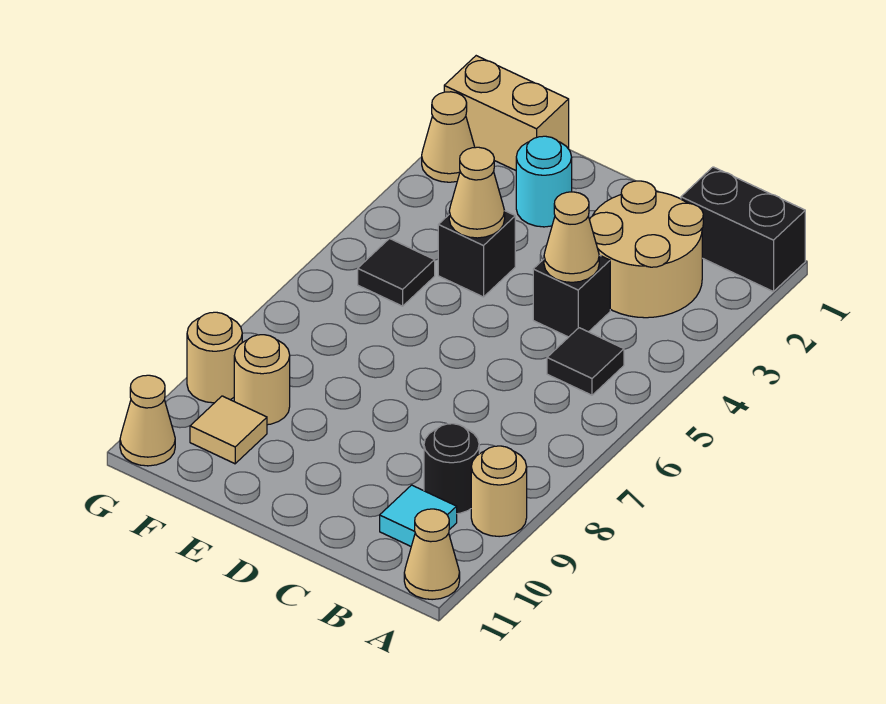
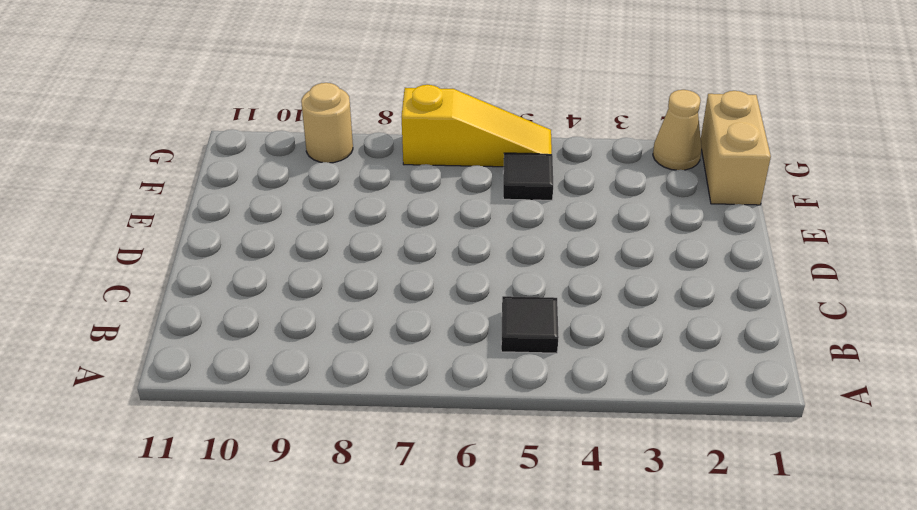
yellow slope G5:G7 level 1 top 7 -> none
none -> black brick A1:B1 level 1
none -> tan round brick A9 level 1
none -> tan cone A11 level 1

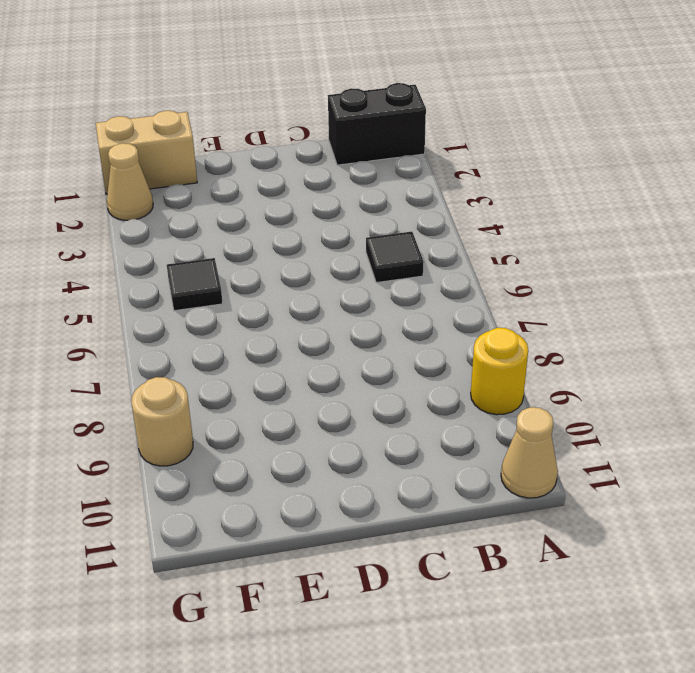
yellow round brick A9 level 1 -> tan round brick A9 level 1
none -> tan round brick B2:C3 level 1
none -> black round brick B9 level 1
none -> cyan tile B10 level 1

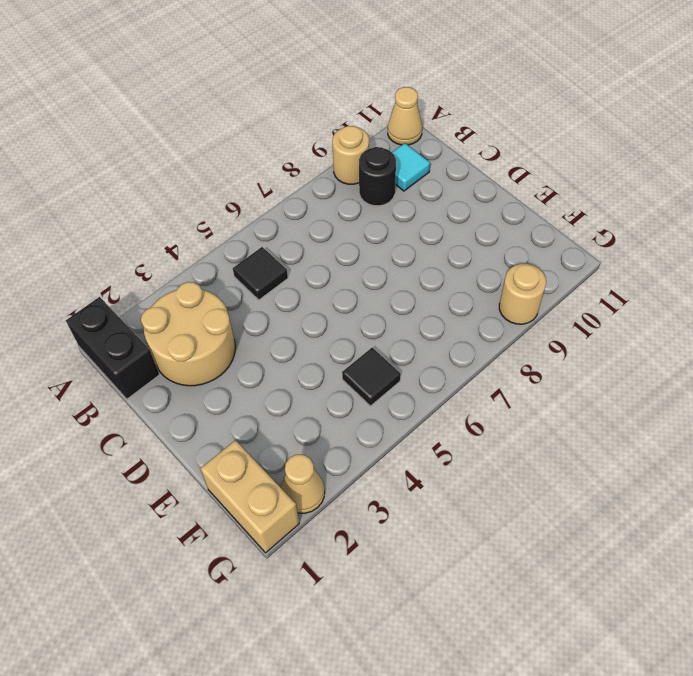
none -> black brick C4 level 1
none -> cyan round brick E2 level 1
none -> black brick E4 level 1

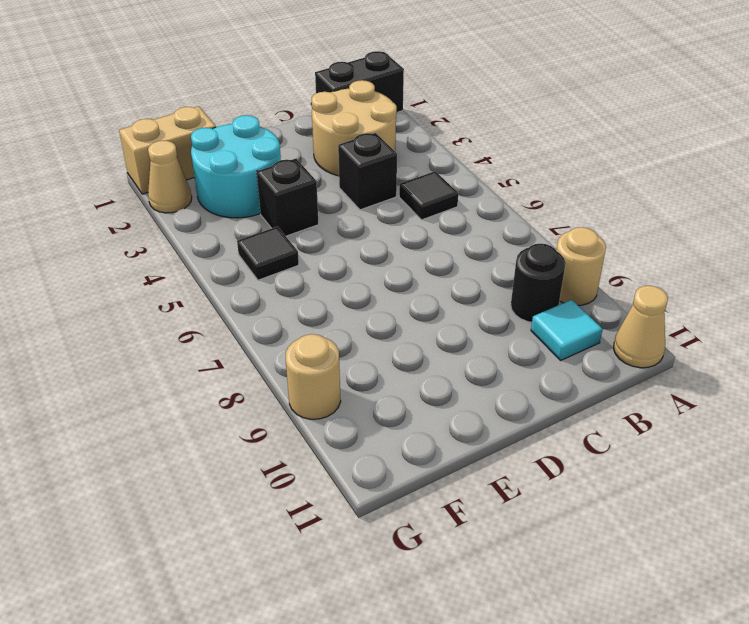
cyan round brick E2:F3 level 1 -> cyan round brick E2 level 1
none -> tan round brick F9 level 1
none -> tan tile F10 level 1
none -> tan cone G11 level 1

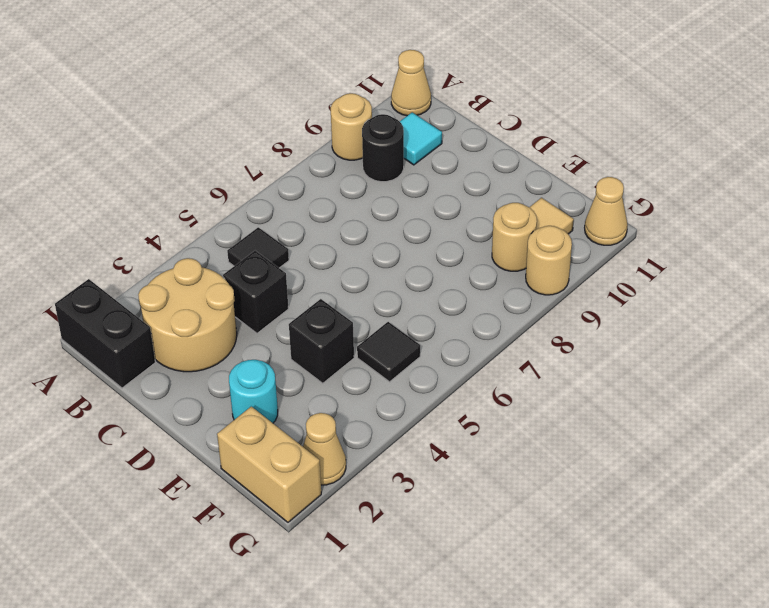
none -> tan cone C4 level 2
none -> tan cone E4 level 2

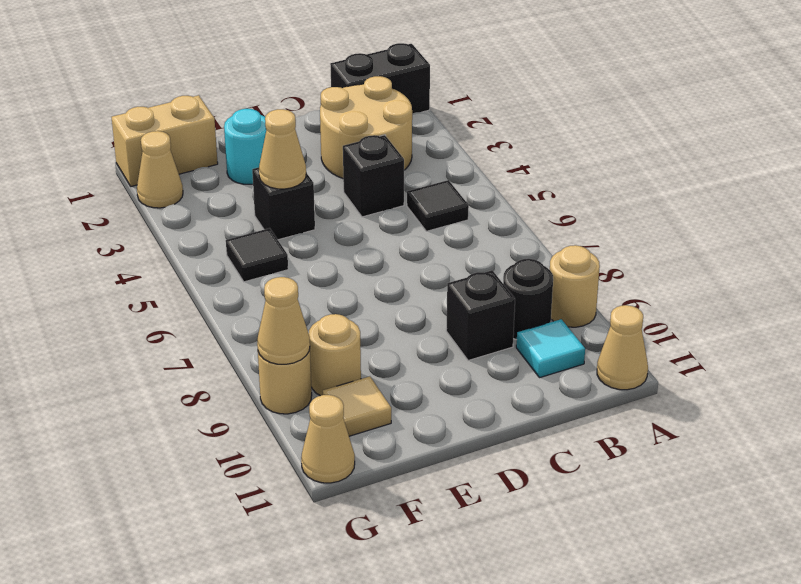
black brick C9 level 1 -> none
tan cone G9 level 2 -> tan cone C4 level 2

